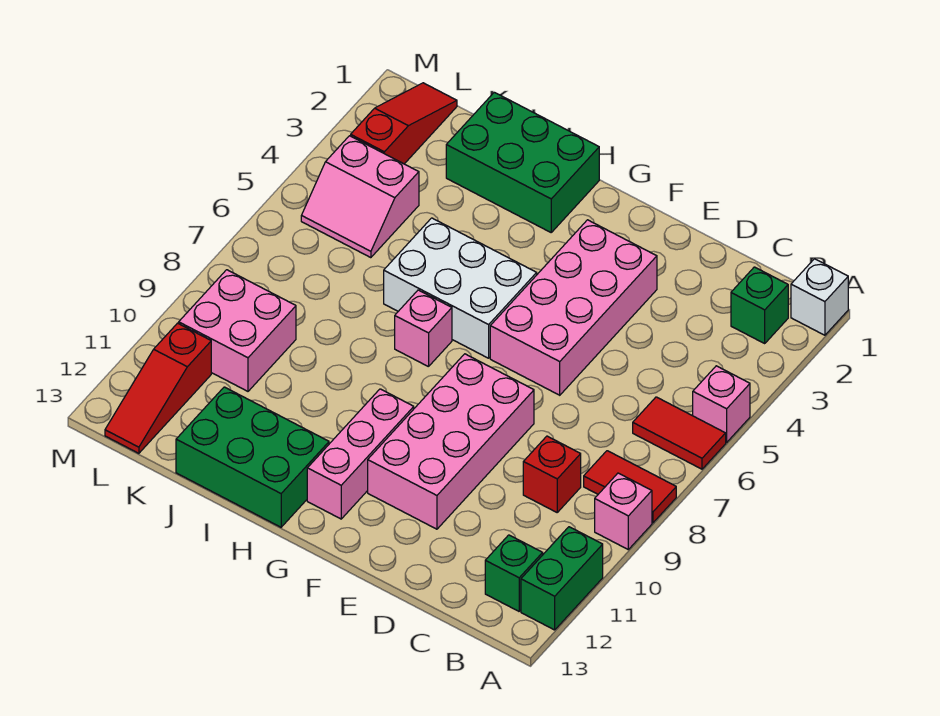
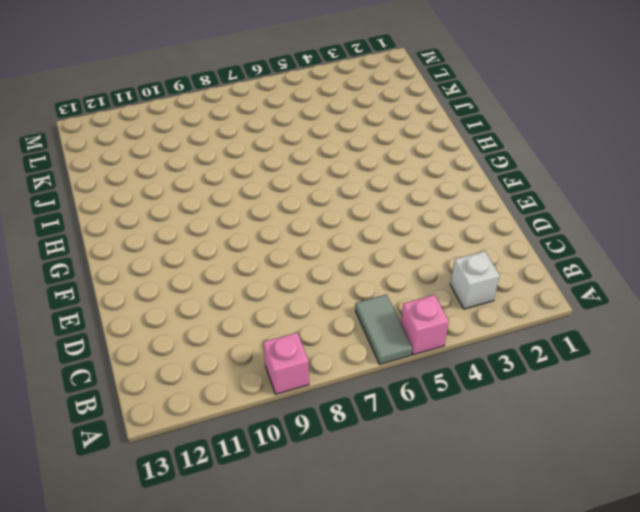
grey tile A6:B6 level 1 -> red tile A6:B6 level 1
white brick B3 level 1 -> white brick A1 level 1
none -> red tile A8:B8 level 1
none -> green brick A11:A12 level 1
none -> green brick B2 level 1

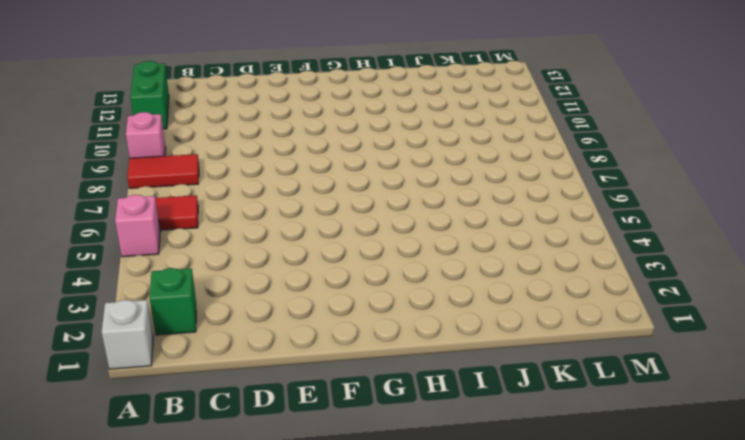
none -> green brick B12 level 1
none -> red brick C9 level 1
none -> pink brick E3:F6 level 1

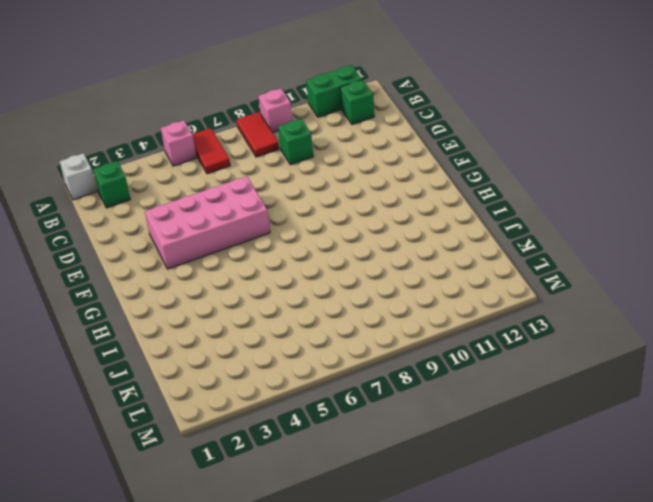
green brick C9 level 1 -> red brick C9 level 1
none -> pink brick E8:F11 level 1
none -> white brick G5:I6 level 1
none -> pink brick G10:G12 level 1

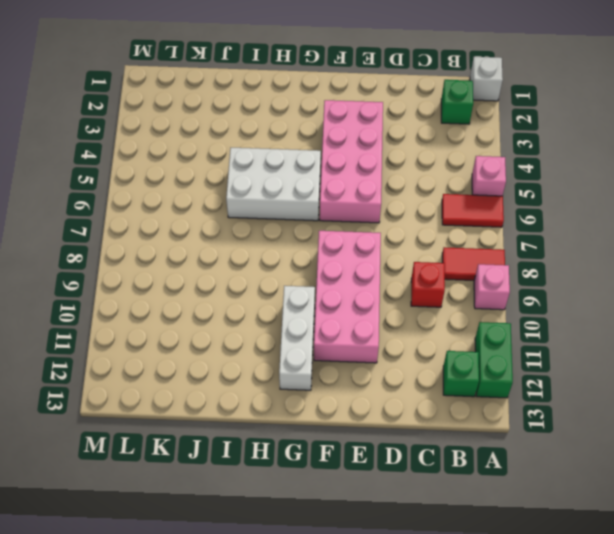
white brick G10:G12 level 1 -> pink brick G10:G12 level 1
none -> green brick H1:J2 level 1
none -> pink brick H7 level 1
none -> green brick H12:J13 level 1

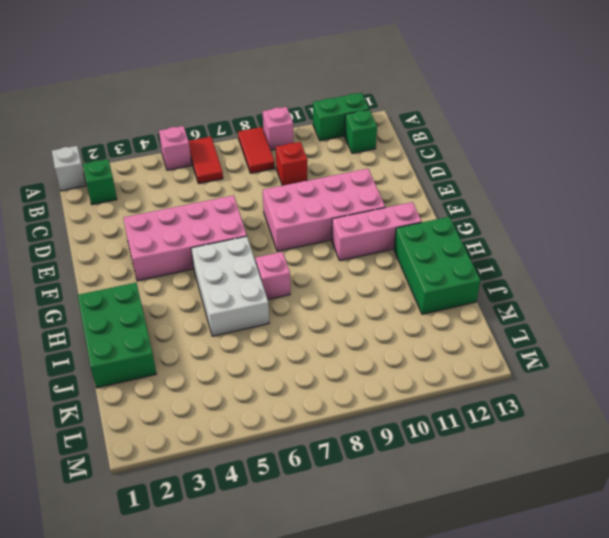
none -> pink slope K4:L5 level 1 top 4
none -> pink brick K9:L10 level 1
none -> red slope L1:L3 level 1 top 3

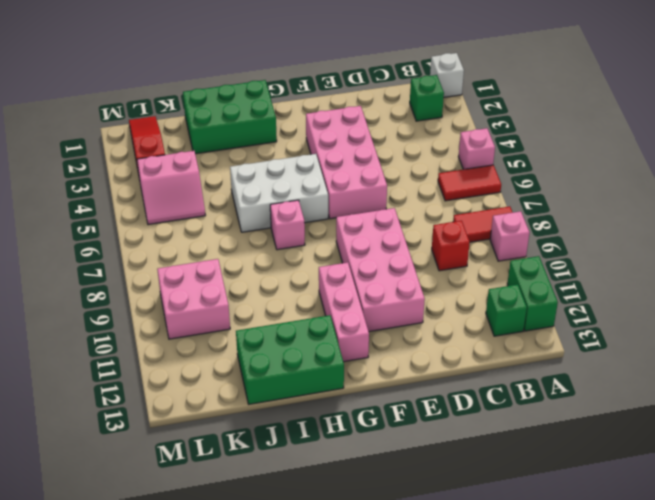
none -> red slope L11:L13 level 1 top 11

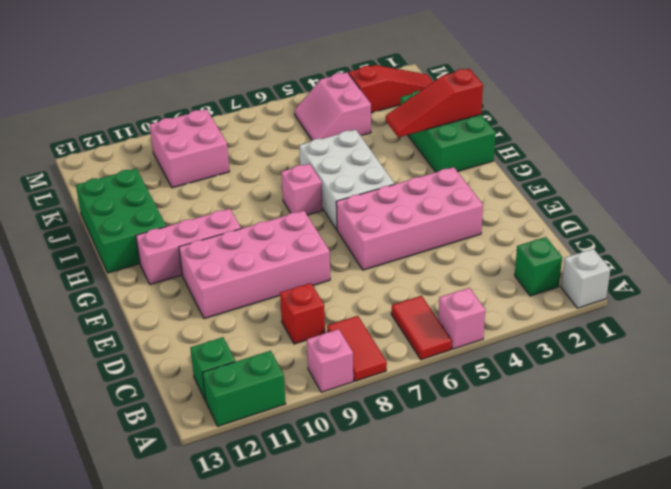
red slope I1:I3 level 2 top 1 -> red slope L11:L13 level 1 top 11

